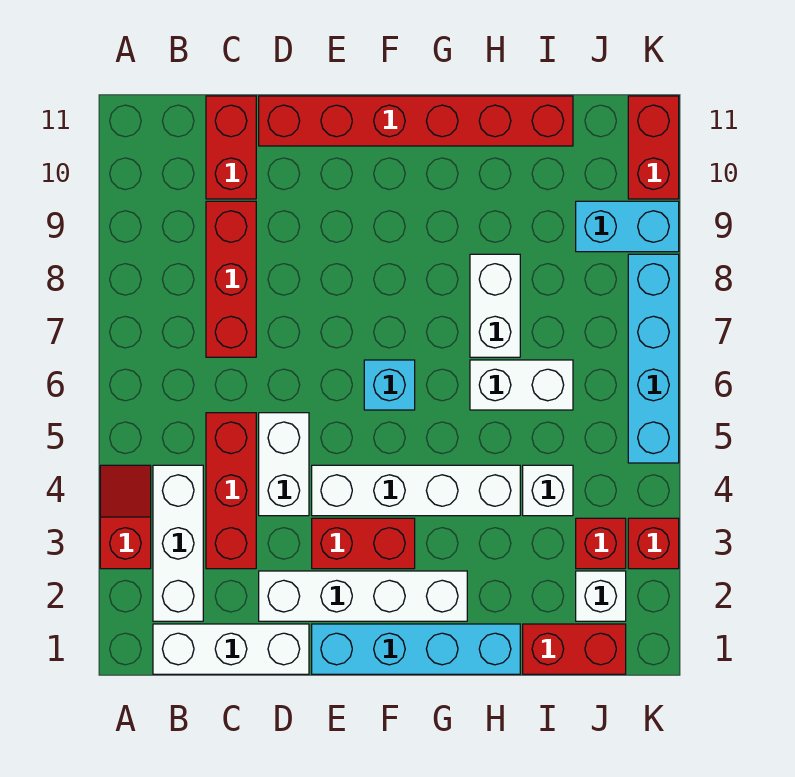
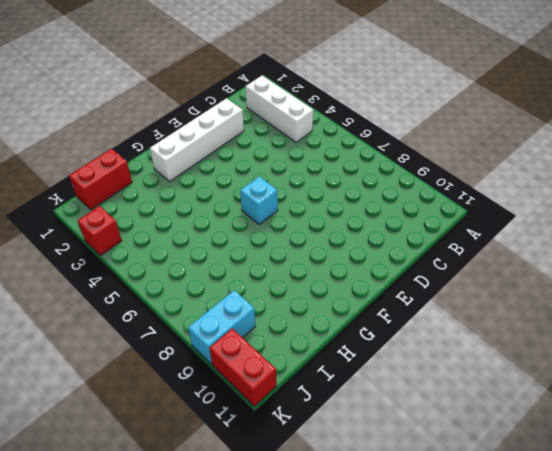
none -> red slope A3:A4 level 1 top 3
none -> white brick B1:D1 level 1
none -> red brick C3:C5 level 1

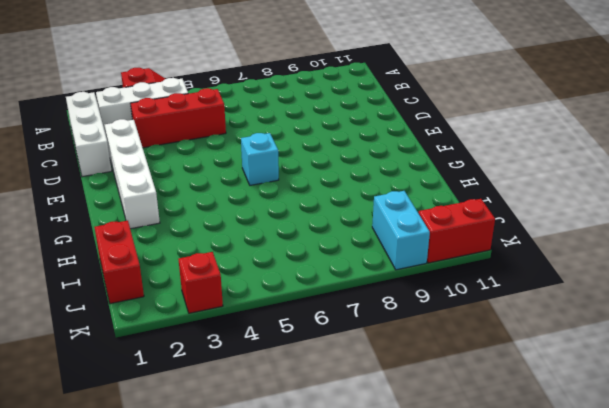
none -> red brick C7:C9 level 1
none -> red brick C10:C11 level 1
none -> white brick D4:D5 level 1

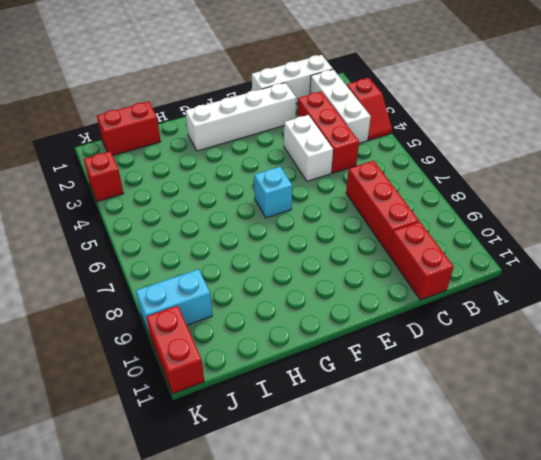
none -> red brick D11:I11 level 1
none -> cyan brick E1:H1 level 1
none -> red brick E3:F3 level 1

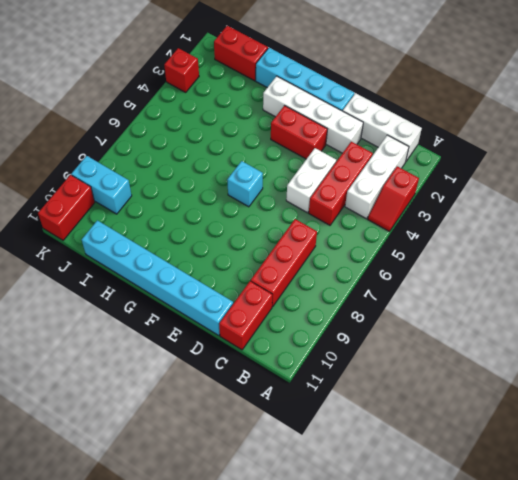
cyan brick D11:I11 level 1 -> red brick D11:I11 level 1
none -> white brick E4:H4 level 1
none -> white brick H6:I6 level 1
none -> white brick H7:H8 level 1

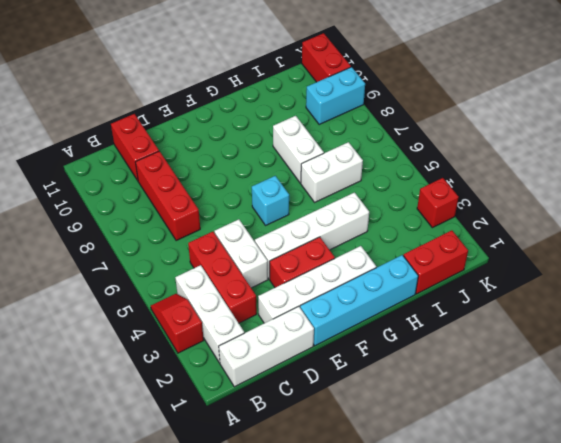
none -> red brick D11:I11 level 1
none -> white brick I4 level 1
none -> white brick J2 level 1

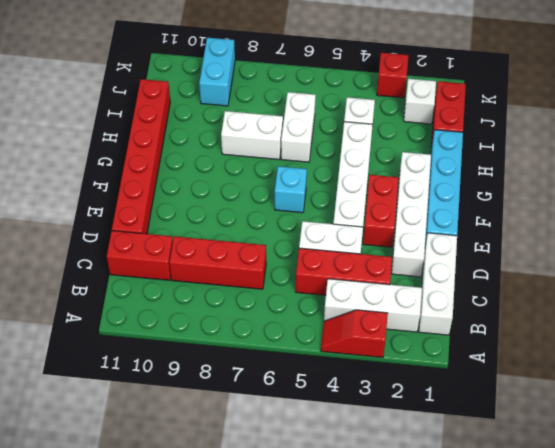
none -> red brick J3 level 1
none -> cyan brick K5:K8 level 1
none -> red brick K10:K11 level 1

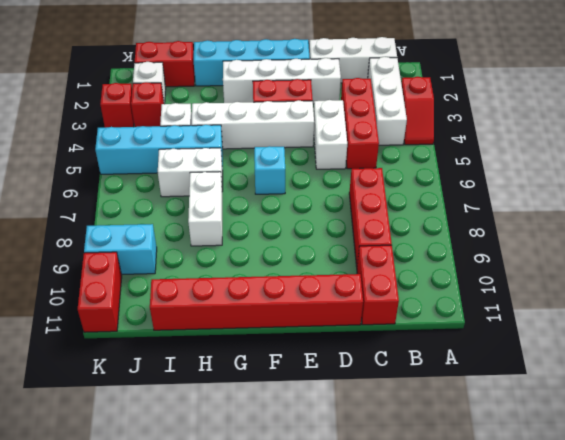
cyan brick H5:K5 level 1 -> cyan brick K5:K8 level 1

